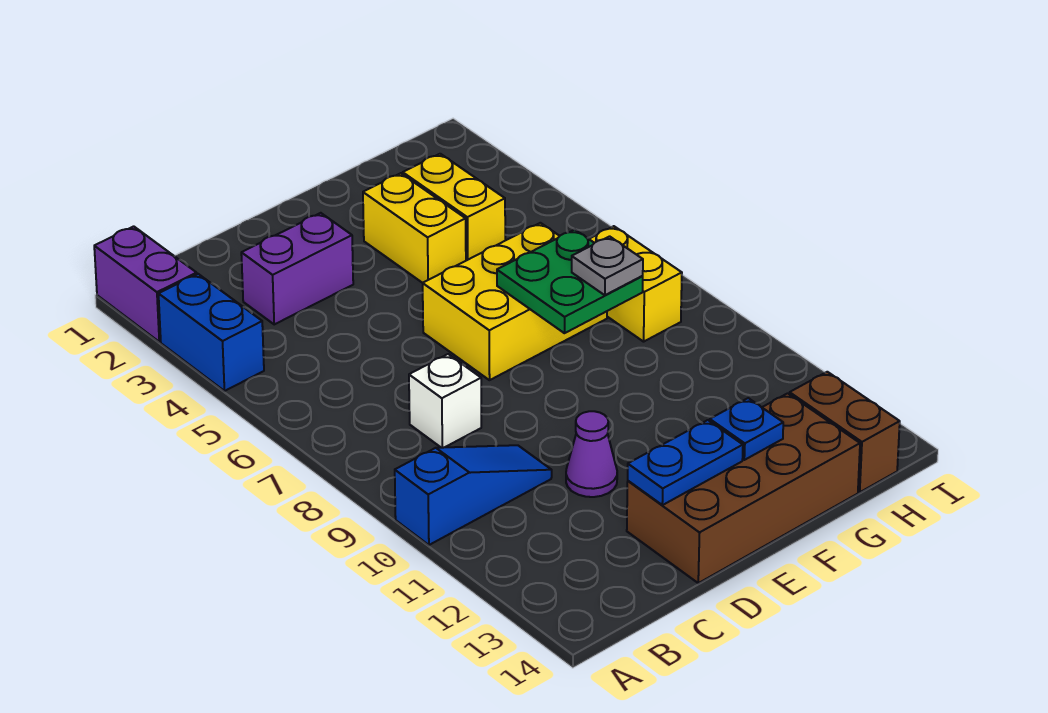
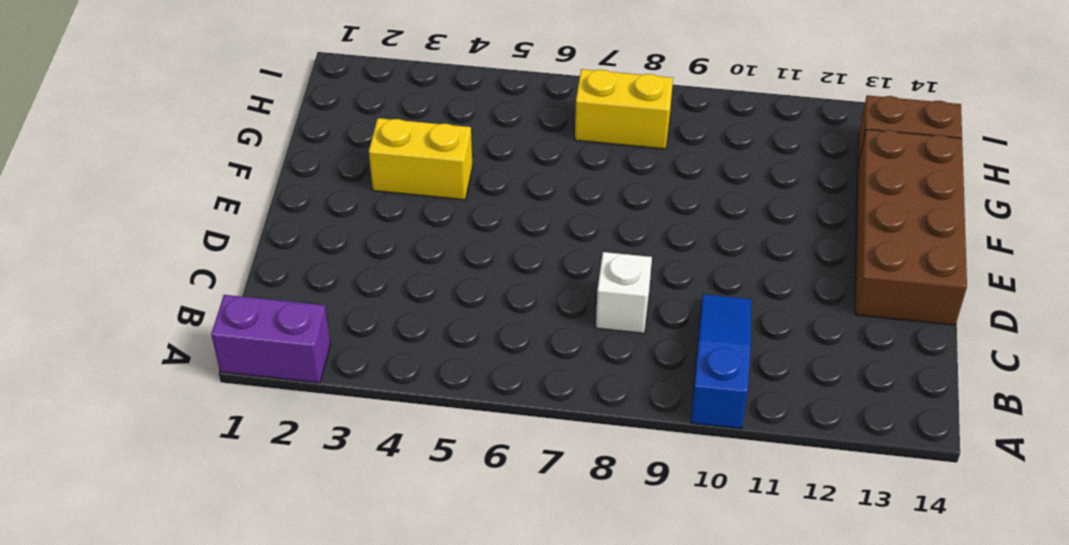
none -> blue brick A3:A4 level 1
none -> purple brick C3:D3 level 1
none -> purple cone D11 level 1

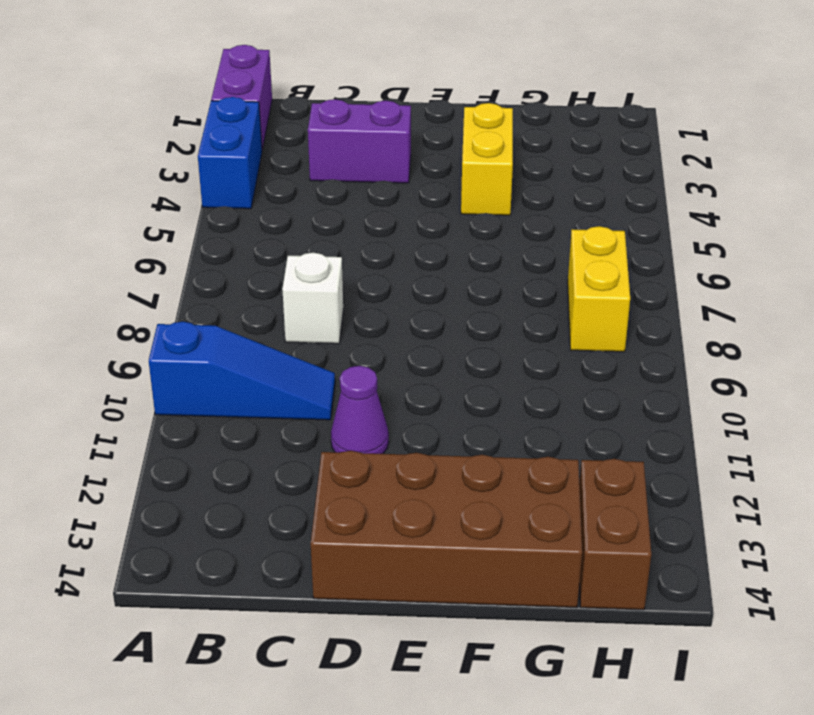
none -> yellow brick E6:G7 level 1
none -> yellow brick G3:G4 level 1
none -> blue plate D13:E13 level 2

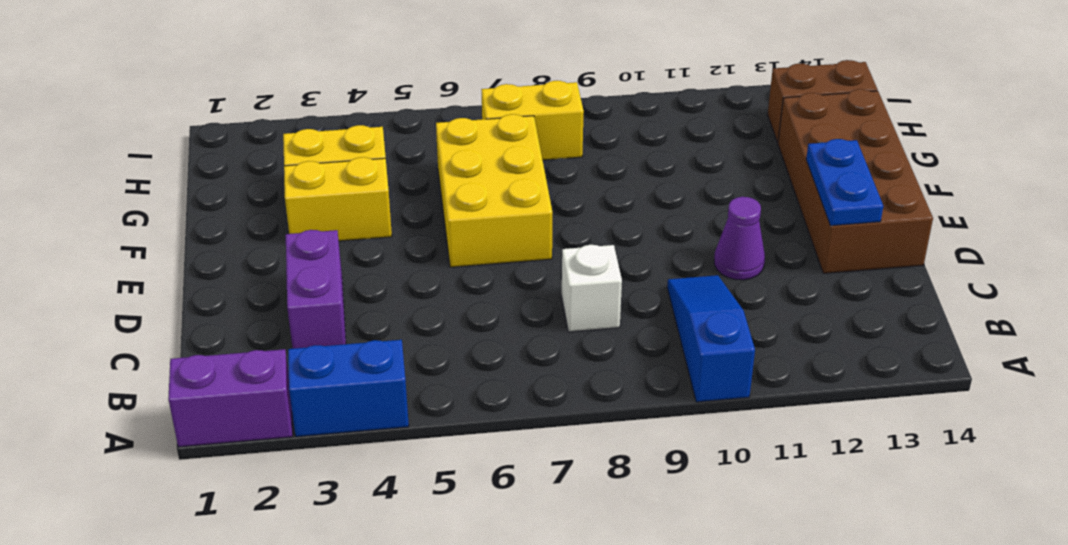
none -> green plate F7:G8 level 2
none -> blue plate F13 level 2
none -> grey plate G8 level 3

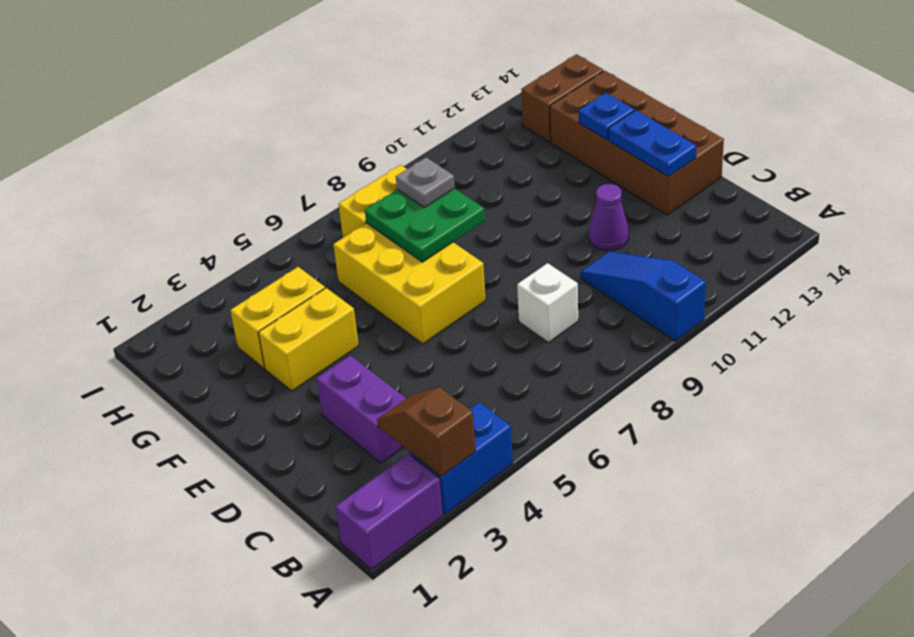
brown slope A3:B3 level 2 top A -> none

